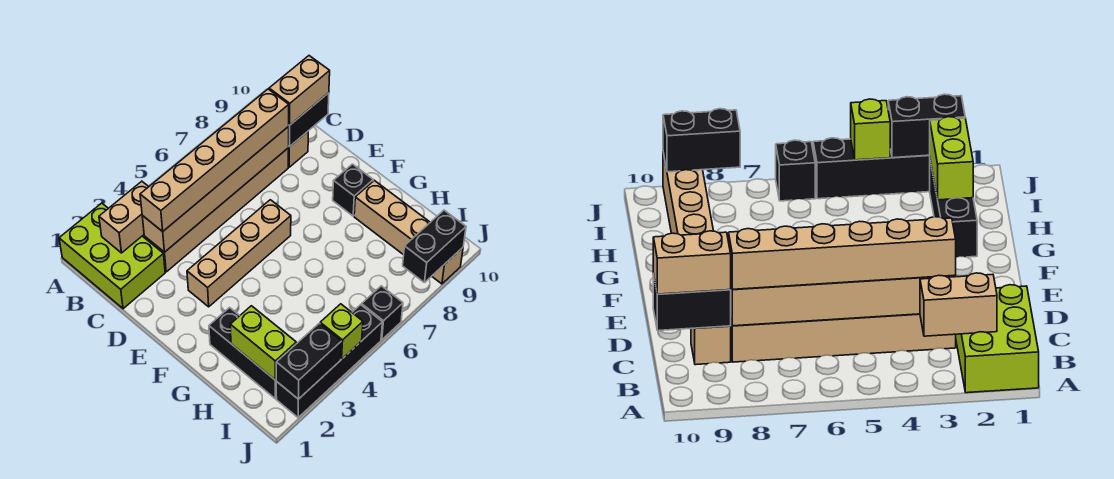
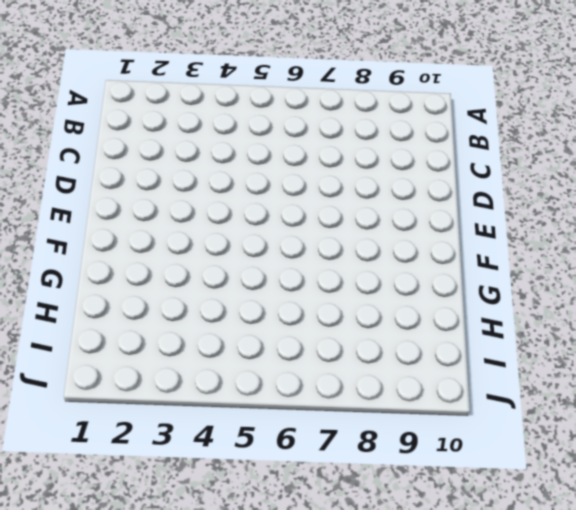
none -> lime brick A1:C2 level 1
none -> tan brick C3:C8 level 1
none -> tan brick C9 level 1

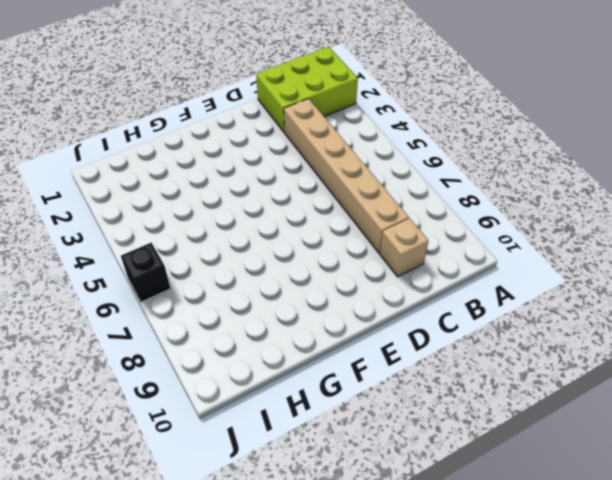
none -> tan brick E3:E6 level 1
none -> black brick F9 level 1
none -> black brick G2:I2 level 1

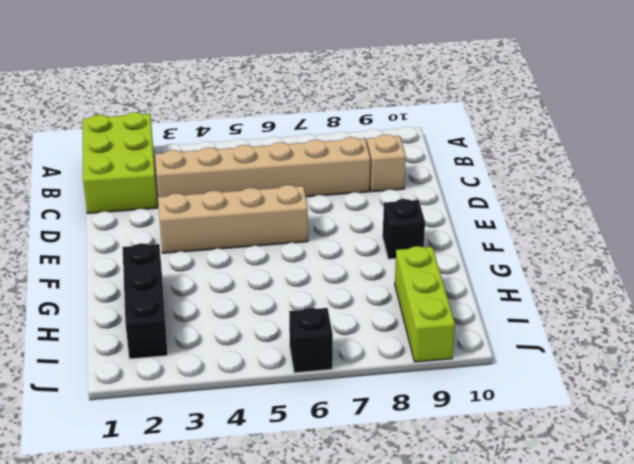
lime brick H9:J9 level 1 -> tan brick G9:J9 level 1
none -> black brick J2:J5 level 1
none -> tan brick B2:B3 level 2
none -> tan brick C3:C8 level 2

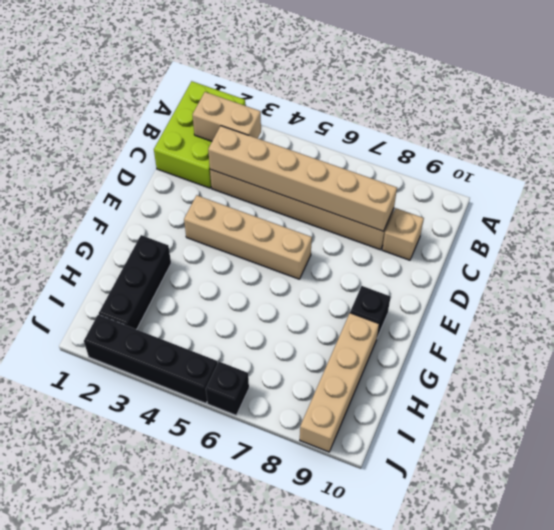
none -> black brick C9:C10 level 2
none -> lime brick H2:I2 level 2
none -> black brick J2:J3 level 2

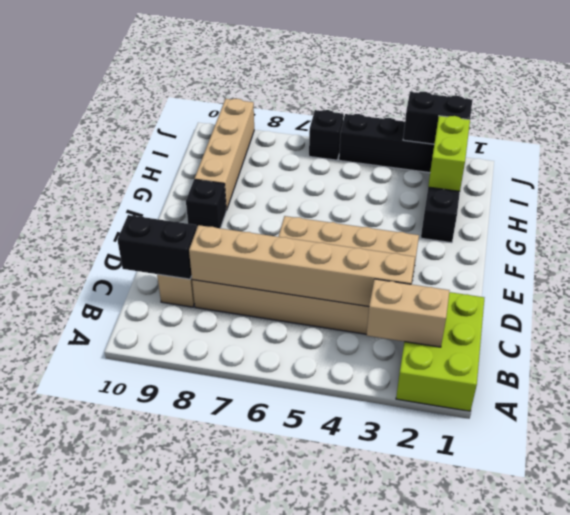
none -> lime brick J4 level 2
none -> black brick J8:J9 level 2
none -> tan brick C3:C8 level 3

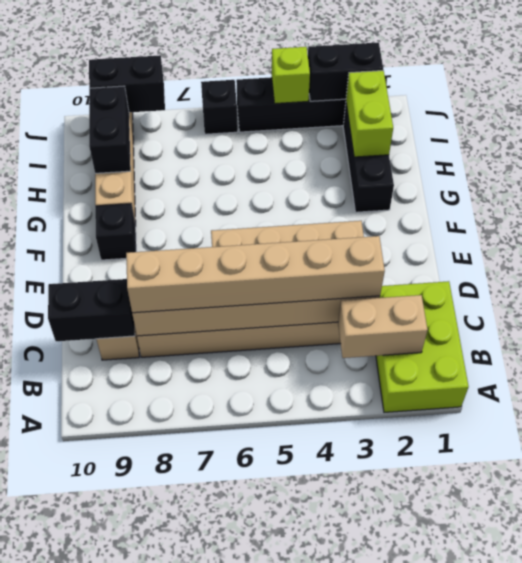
black brick H9:I9 level 2 -> none
none -> tan brick C9:C10 level 3

